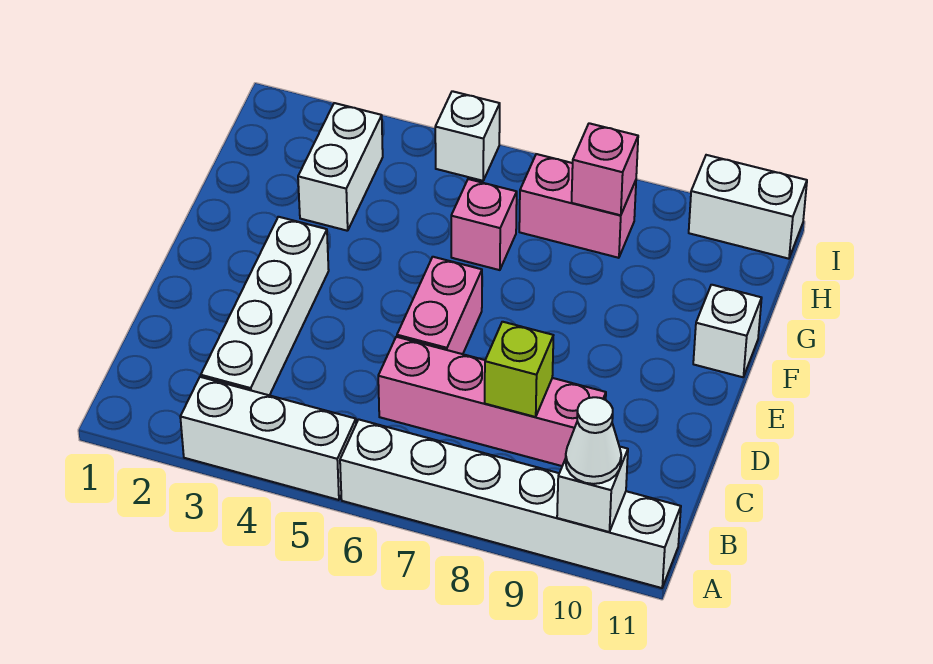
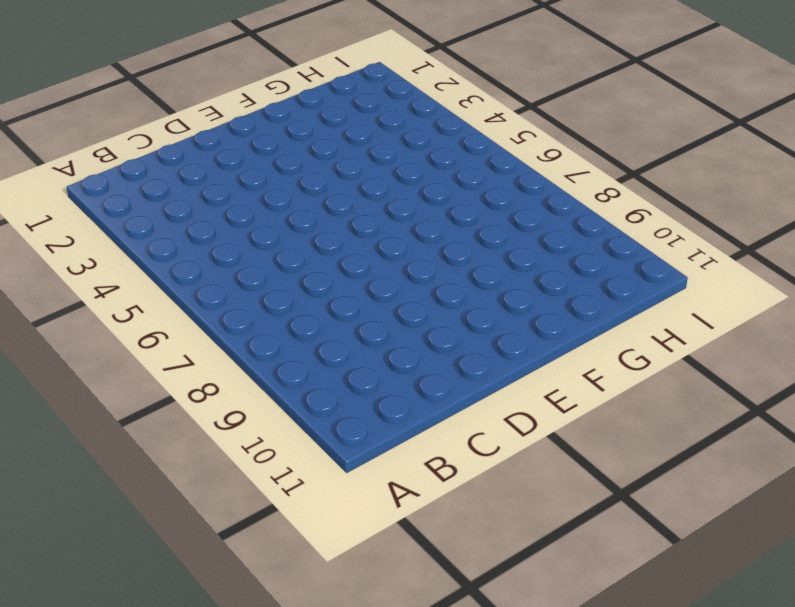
none -> white brick A3:A5 level 1
none -> white brick A6:A11 level 1
none -> white brick B3:E3 level 1

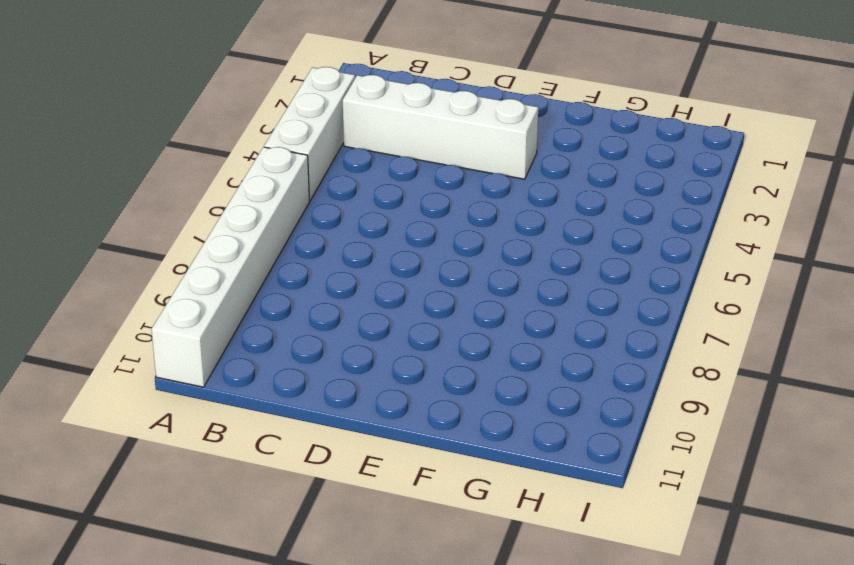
none -> pink brick C6:C9 level 1
none -> pink brick D6:E6 level 1
none -> white brick F11 level 1

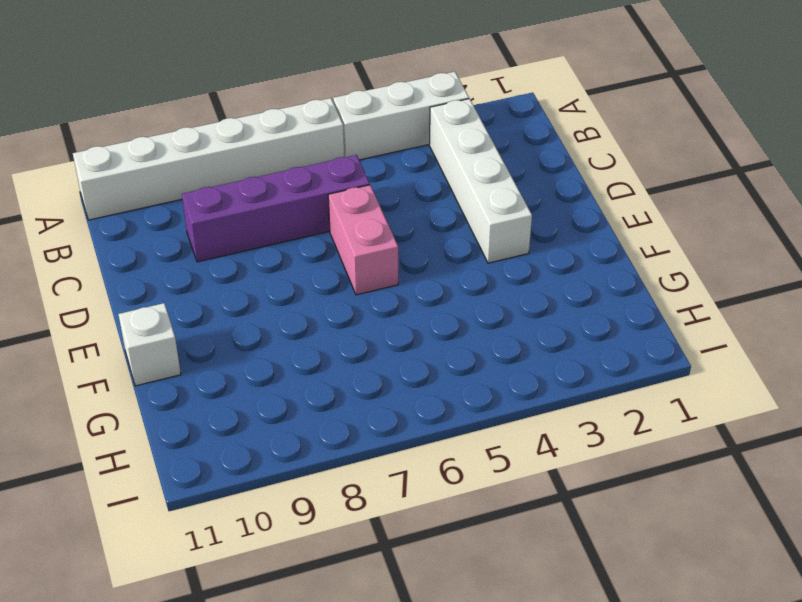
purple brick C6:C9 level 1 -> pink brick C6:C9 level 1
none -> white brick G3:H3 level 1
none -> pink brick G6 level 1
none -> pink brick H7:H8 level 1

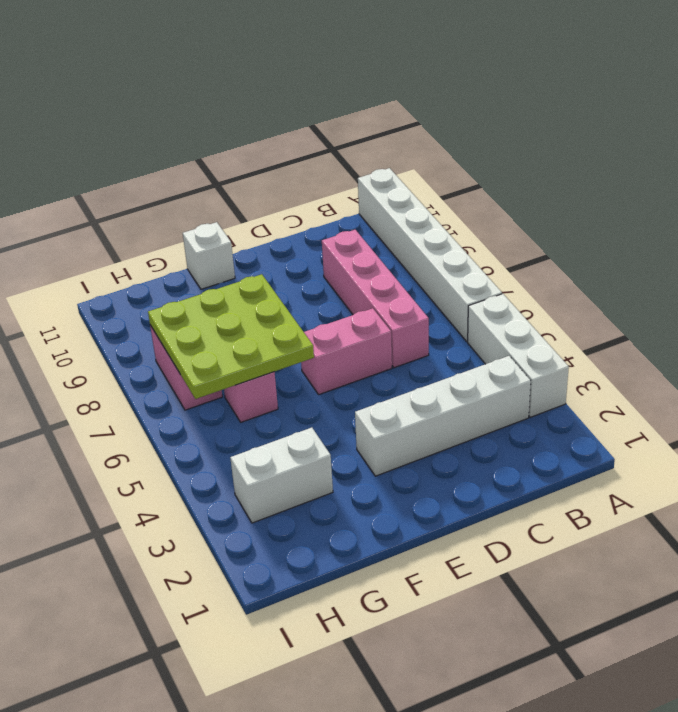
lime plate F6:H8 level 2 -> pink brick H8 level 2
none -> white brick I5 level 1
none -> white brick I10:I11 level 1
none -> white brick A10 level 2

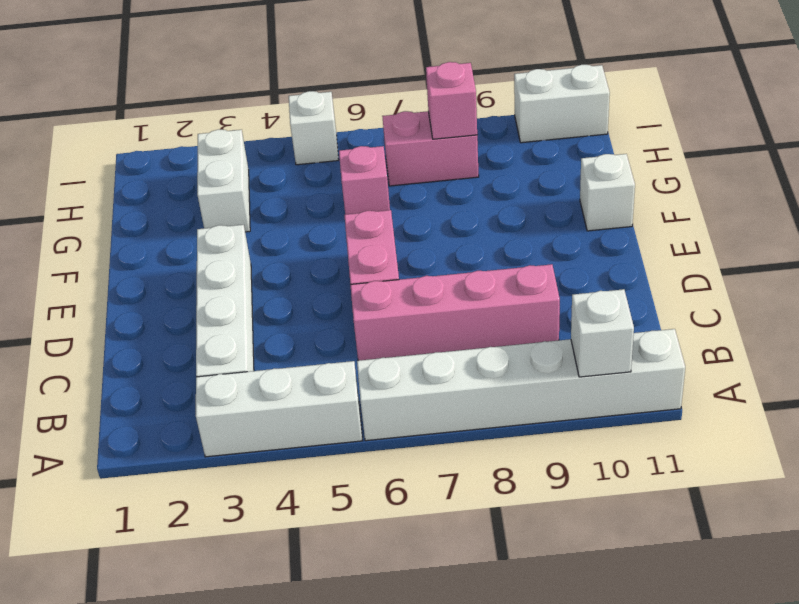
none -> lime brick C8 level 2
none -> white cone A10 level 3

